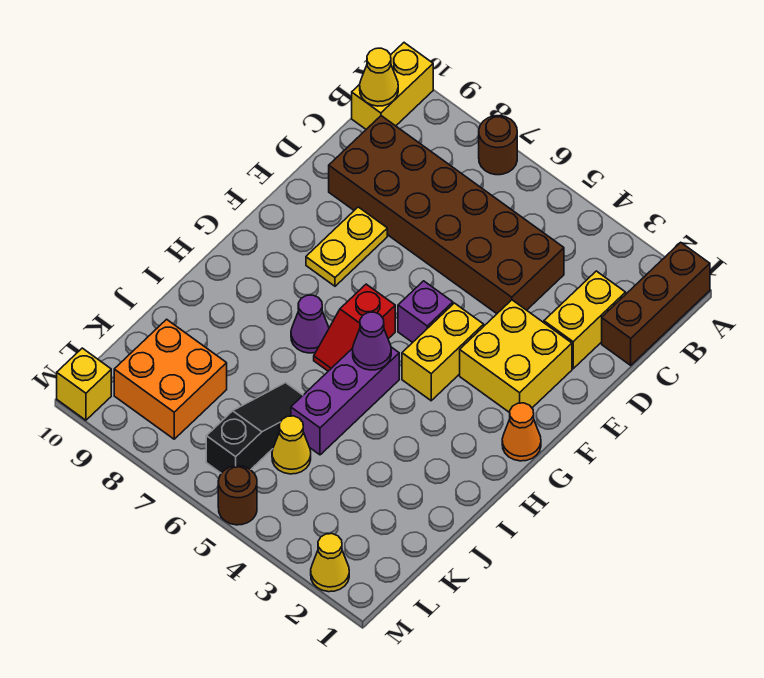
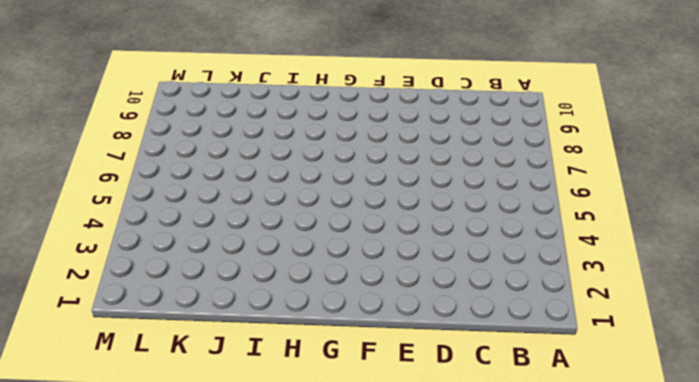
none -> brown brick A1:C1 level 1
none -> brown round brick A7 level 1
none -> yellow brick A10:B10 level 1

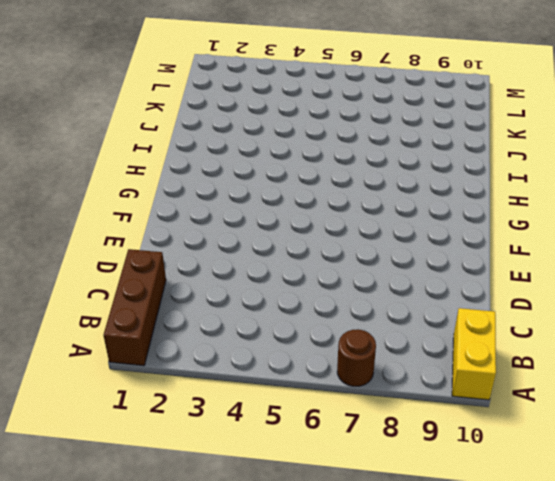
none -> yellow brick C2:D2 level 1
none -> brown brick C4:D9 level 1
none -> yellow brick E2:F3 level 1

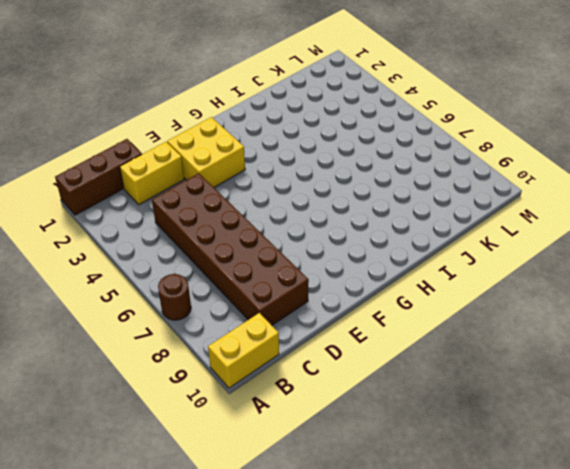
none -> yellow plate E8:F8 level 1
none -> yellow brick F4:G4 level 1
none -> purple brick F5 level 1

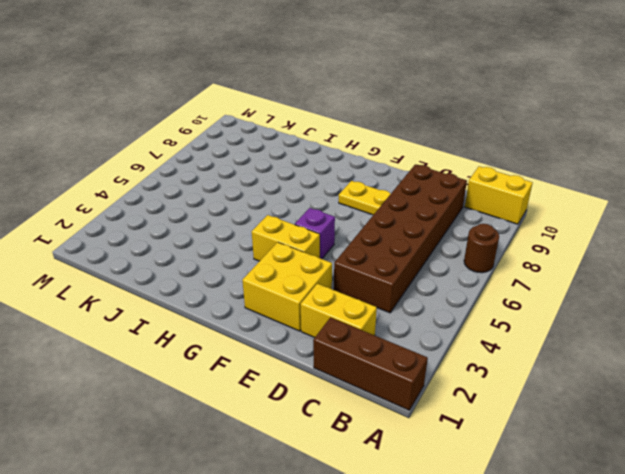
none -> orange cone G1 level 1
none -> red slope G6:H6 level 1 top G
none -> purple brick H5:J5 level 1

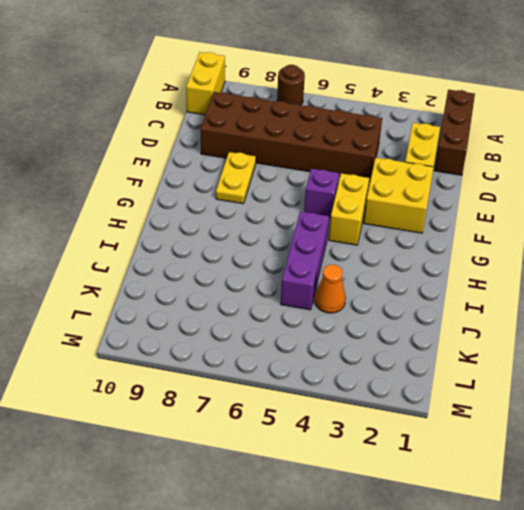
orange cone J4 level 1 -> orange cone G1 level 1
none -> red slope G6:H6 level 1 top G
none -> purple cone H7 level 1
none -> black slope J6:L6 level 1 top L

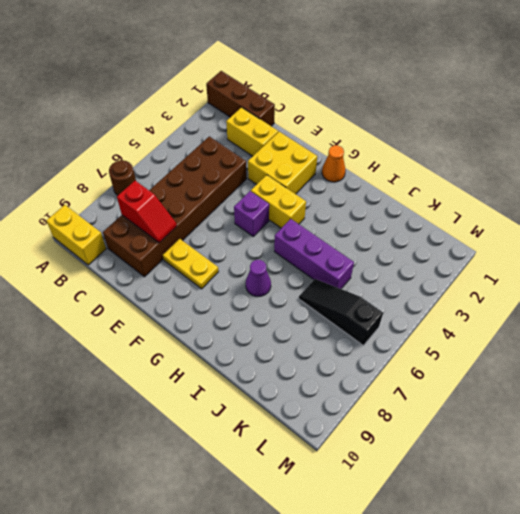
red slope C8:D8 level 2 top C -> red slope G6:H6 level 1 top G
none -> yellow cone K5 level 1
none -> orange brick K8:L9 level 1
none -> yellow cone M2 level 1

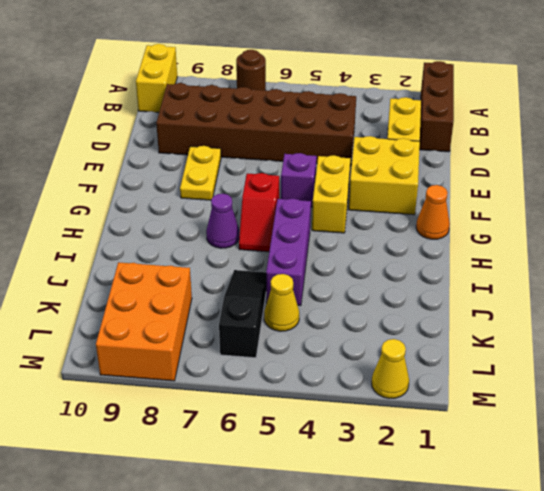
orange brick K8:M9 level 1 -> orange brick K8:L9 level 1
none -> brown round brick M5 level 1
none -> yellow brick M10 level 1
none -> yellow cone B10 level 2

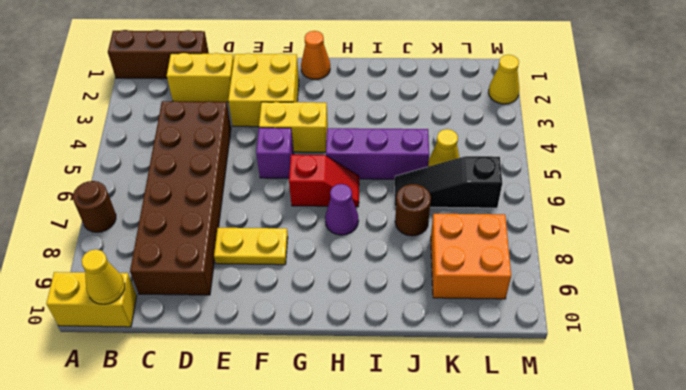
brown round brick J7 level 1 -> brown round brick M5 level 1
none -> yellow brick M10 level 1
none -> purple cone H5 level 2

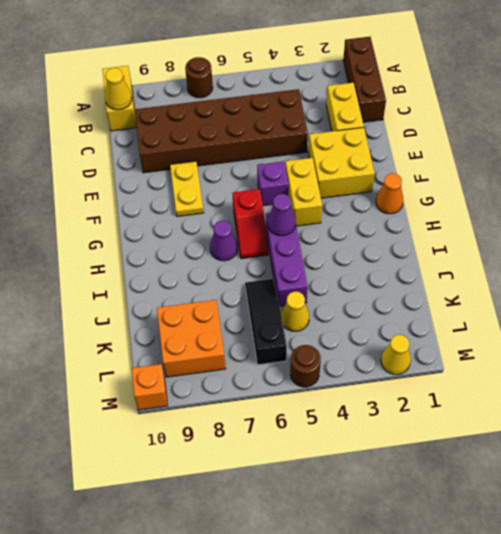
orange brick M10 level 1 -> yellow brick M10 level 1

